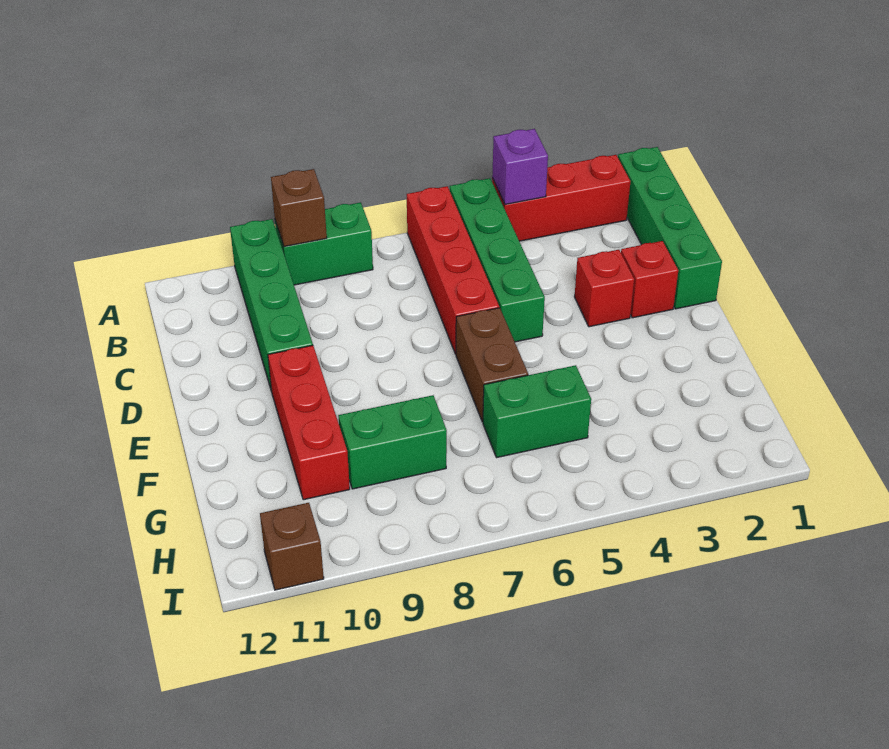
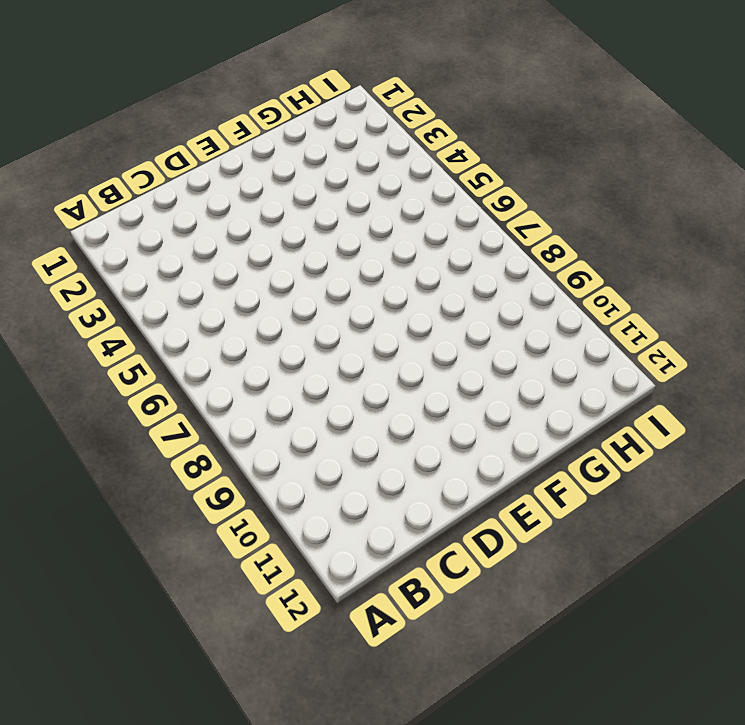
none -> green brick A1:D1 level 1
none -> red brick A2:A4 level 1
none -> green brick A5:D5 level 1

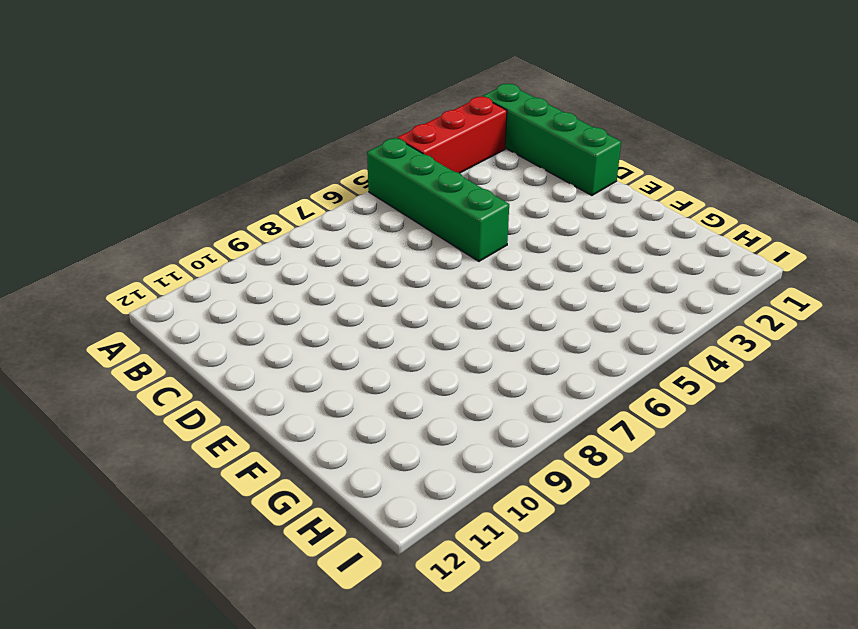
none -> red brick A6:D6 level 1
none -> green brick A8:A9 level 1
none -> green brick A10:D10 level 1

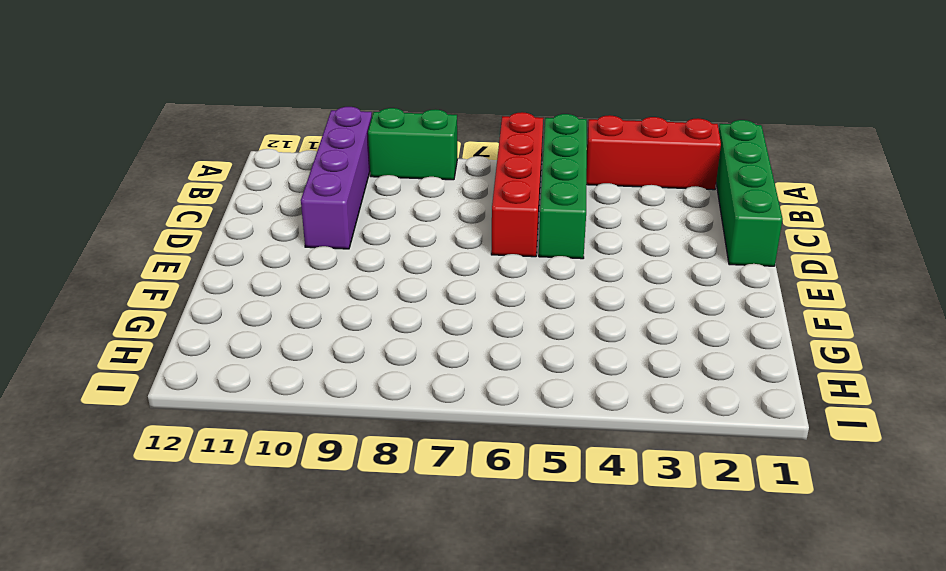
purple brick A10:D10 level 1 -> green brick A10:D10 level 1
none -> red brick D2 level 1
none -> red brick D3 level 1
none -> brown brick E6:F6 level 1

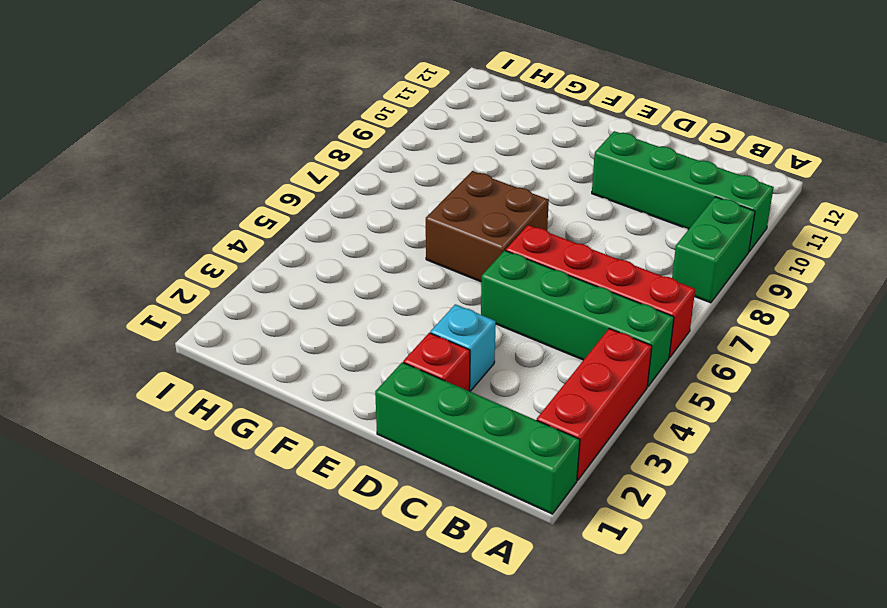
cyan brick D3 level 1 -> red brick D3 level 1
brown brick E6:F7 level 1 -> brown brick E6:F6 level 1
none -> red brick E10:G10 level 1
none -> green brick G5:G6 level 1
none -> green brick G8:G9 level 1

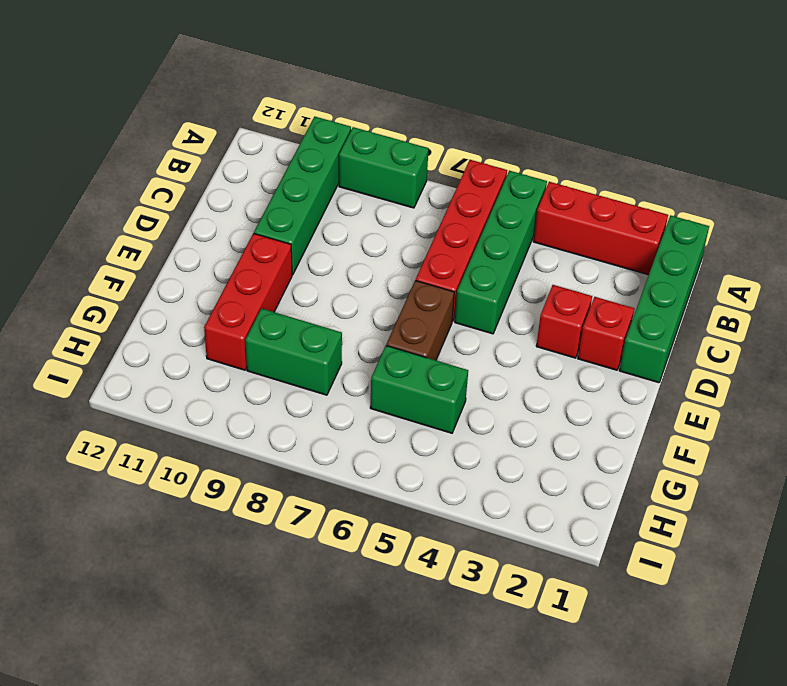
none -> brown brick I11 level 1
none -> purple brick A4 level 2
none -> brown brick A9 level 2

